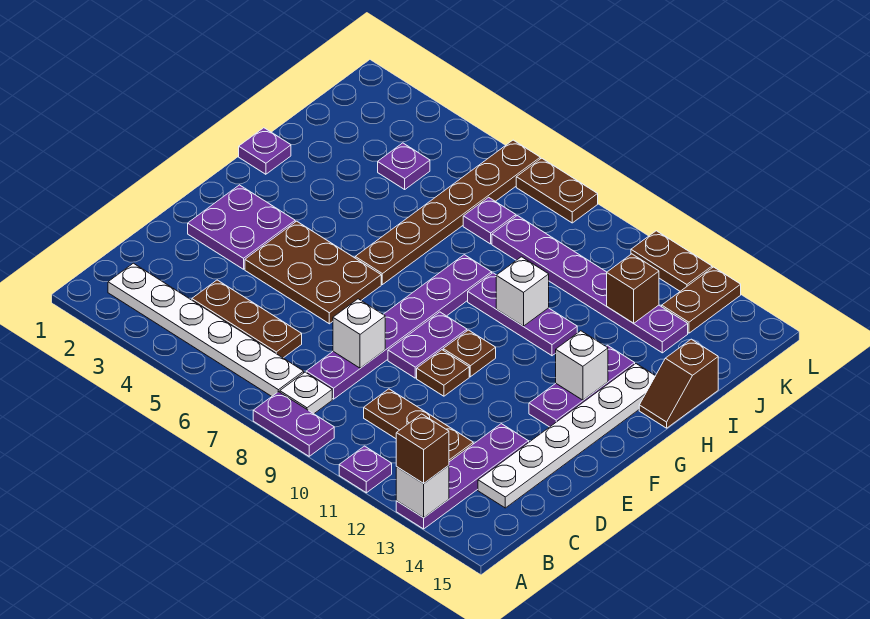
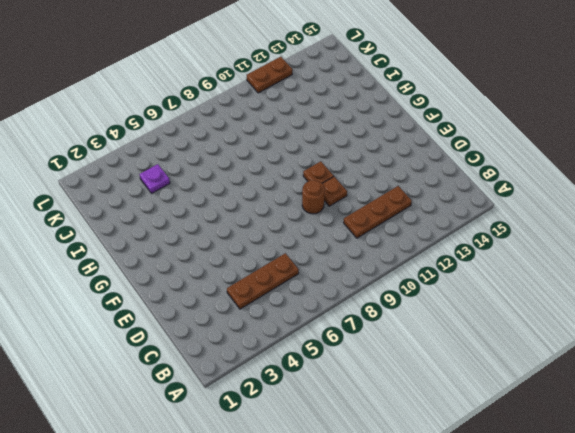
brown round brick E9 level 1 -> purple plate E9:F9 level 1
none -> purple plate A8:A9 level 1
none -> purple plate A11 level 1
none -> purple plate A13:D13 level 1
none -> white plate B2:B7 level 1

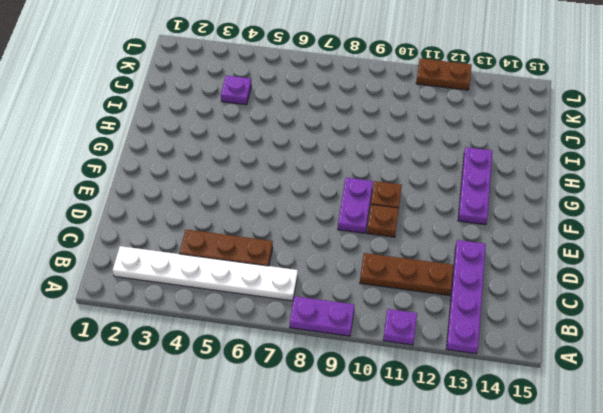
none -> white plate B8 level 1
none -> purple plate C8:H8 level 1
none -> white plate C14:H14 level 1
none -> purple plate E2:F3 level 1

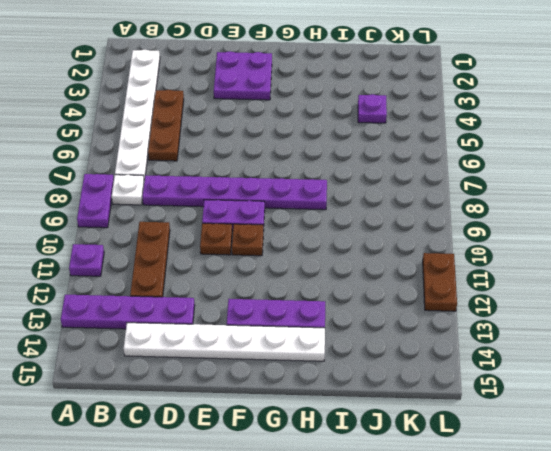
none -> brown plate E4:F6 level 1
none -> brown plate G6:L6 level 1
none -> purple plate H1 level 1
none -> purple plate H9:H11 level 1

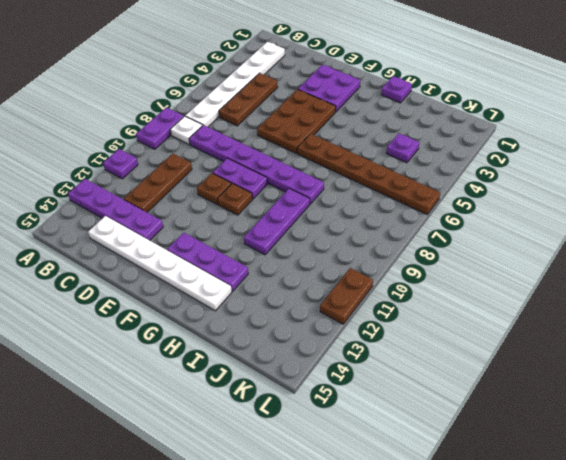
none -> brown slope H15:I15 level 1 top I
none -> purple plate J7 level 1
none -> purple plate J8:J13 level 1
none -> brown plate K13:L13 level 1

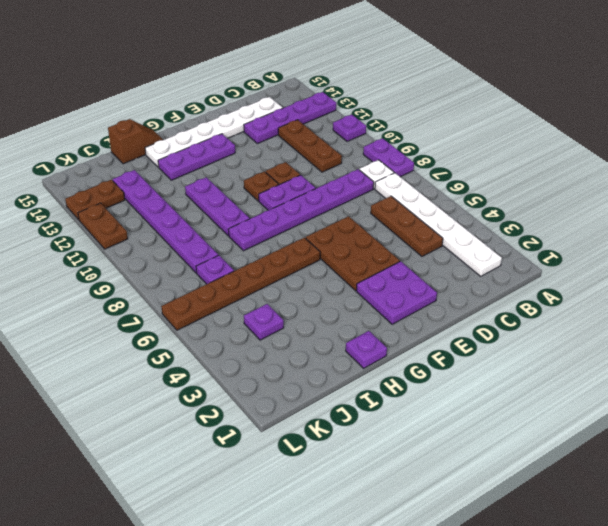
none -> brown plate L7:L8 level 1
none -> white brick A13 level 2
none -> white brick D8 level 2
none -> white brick G13 level 2

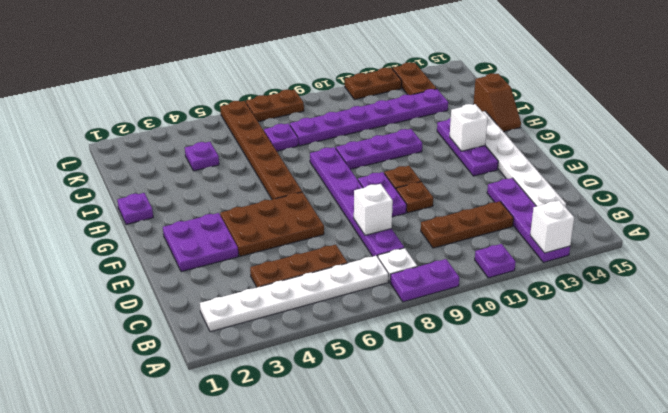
none -> white brick H10 level 2
none -> brown brick J12 level 2
none -> brown brick A13 level 3

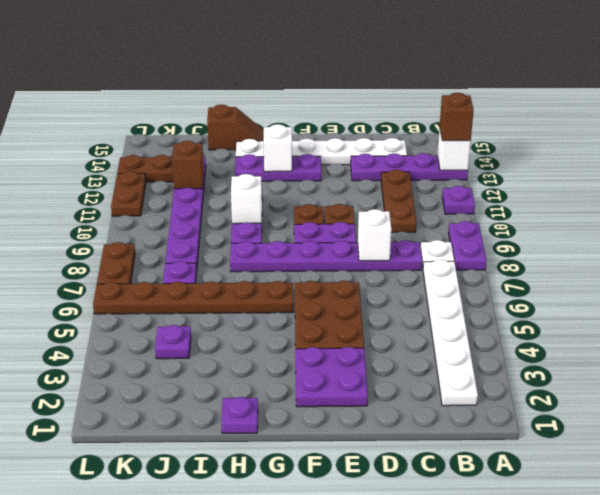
none -> brown plate C4:C6 level 1

